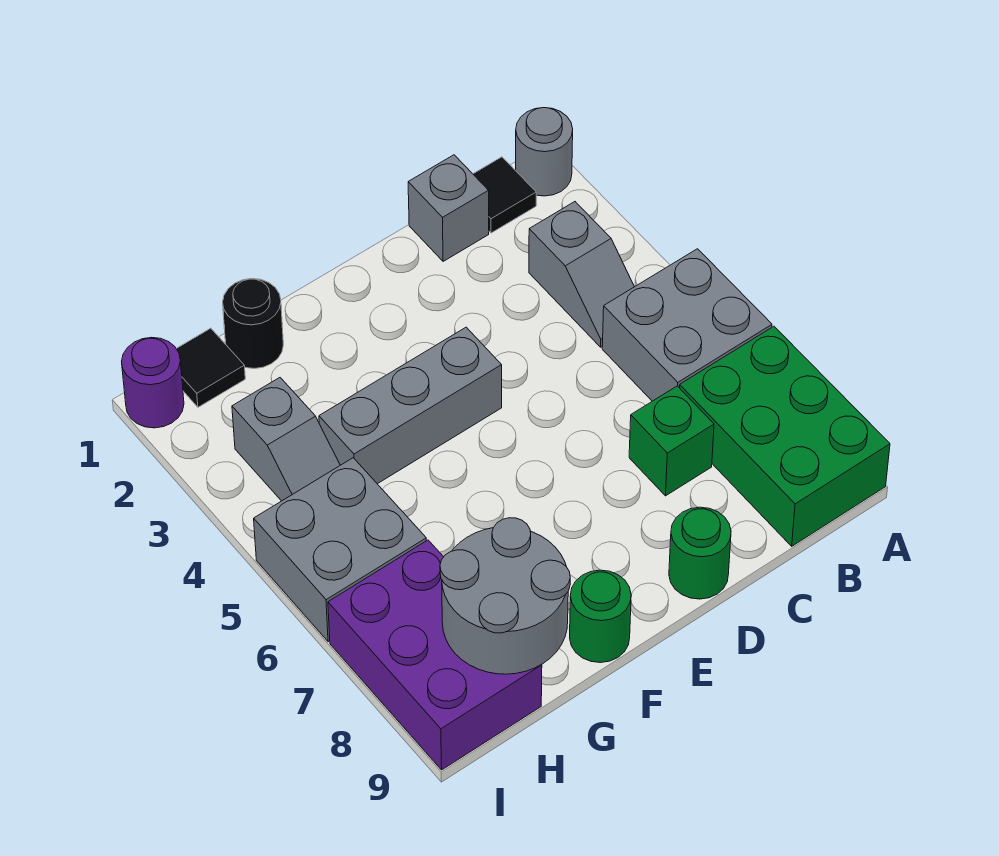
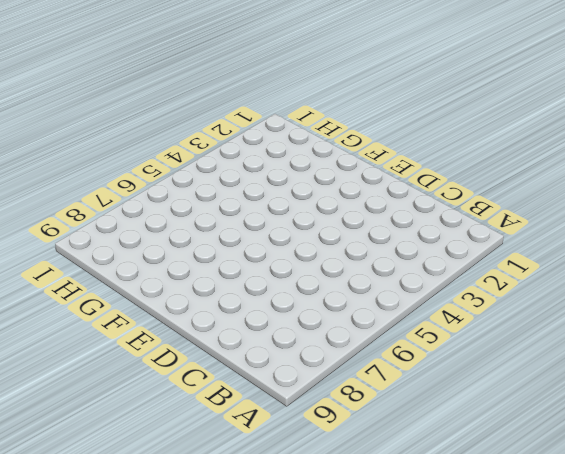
none -> grey round brick A1 level 1
none -> grey brick A5:B6 level 1
none -> green brick A7:B9 level 1

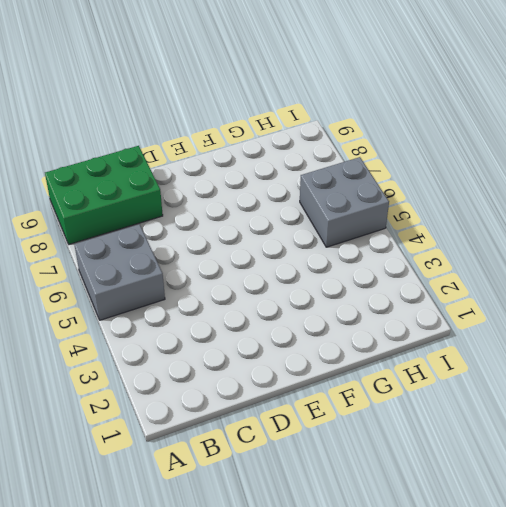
green brick A8:C9 level 1 -> green brick A7:B9 level 1
none -> grey round brick A1 level 1
none -> black tile B1 level 1
none -> grey slope B3:B4 level 1 top 3

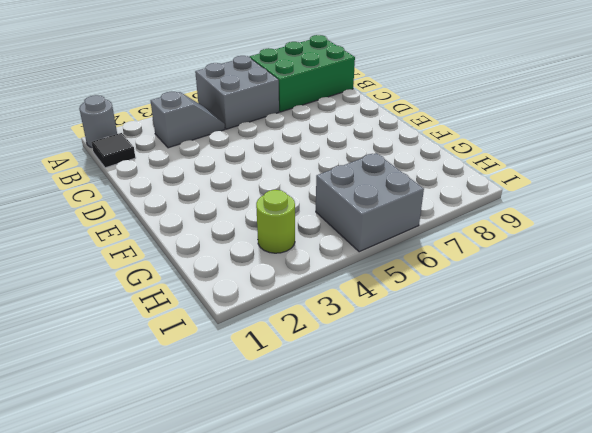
lime round brick H3 level 1 -> grey slope H3:H4 level 1 top 3
none -> grey brick C1 level 1
none -> green brick C7 level 1
none -> green round brick D9 level 1

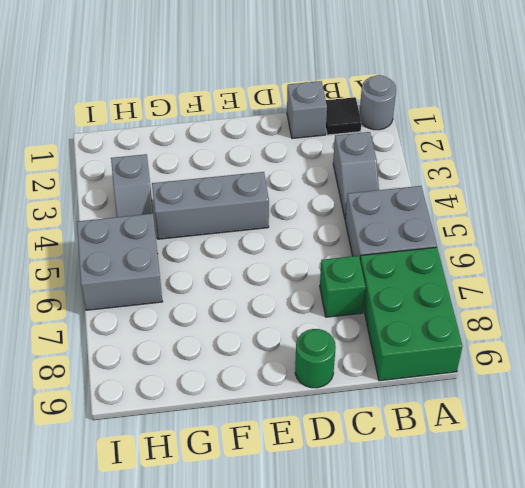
none -> green round brick F9 level 1
none -> black round brick G1 level 1
none -> black tile H1 level 1

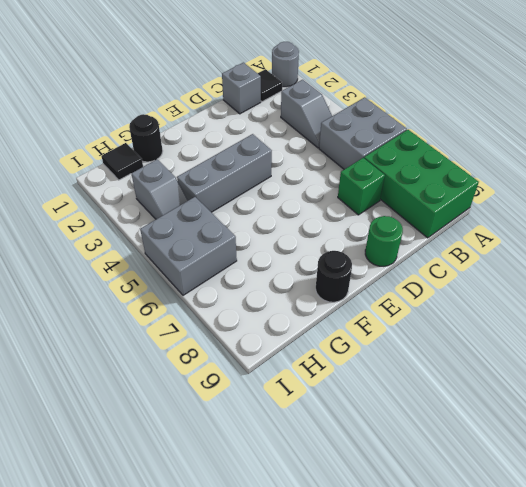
black round brick F9 level 1 -> green round brick F9 level 1
none -> purple brick H7:I9 level 1
none -> purple round brick I1 level 1
none -> grey round brick G8:H9 level 2

